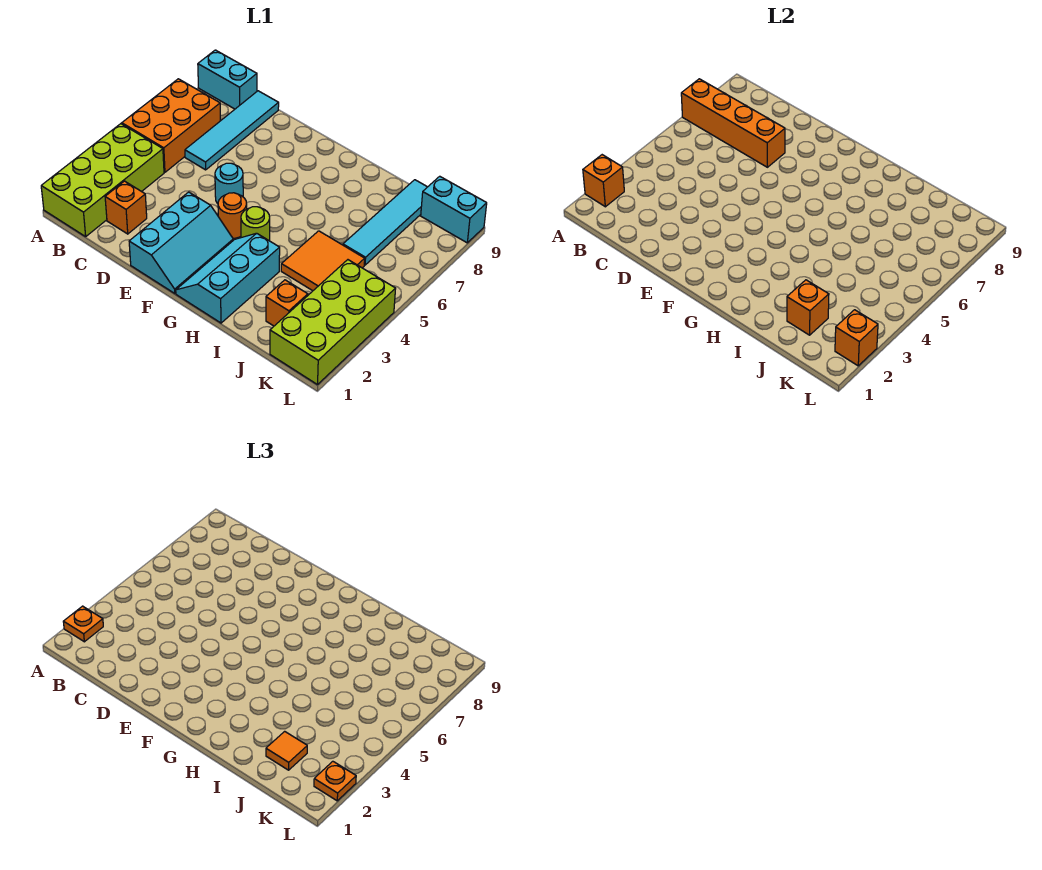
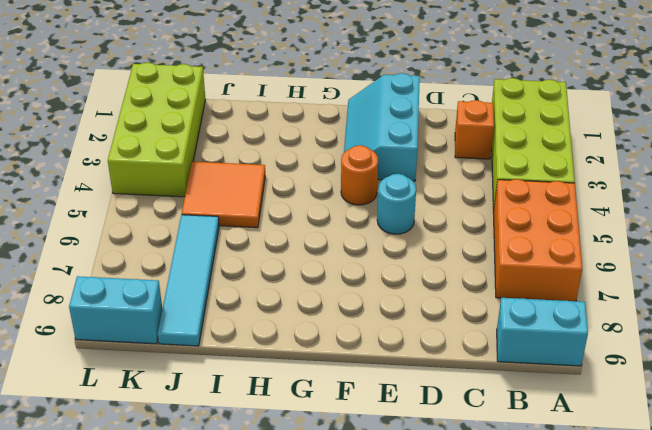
none -> cyan tile C6:C9 level 1
none -> cyan slope G1:H3 level 1 top H
none -> lime round brick G4 level 1

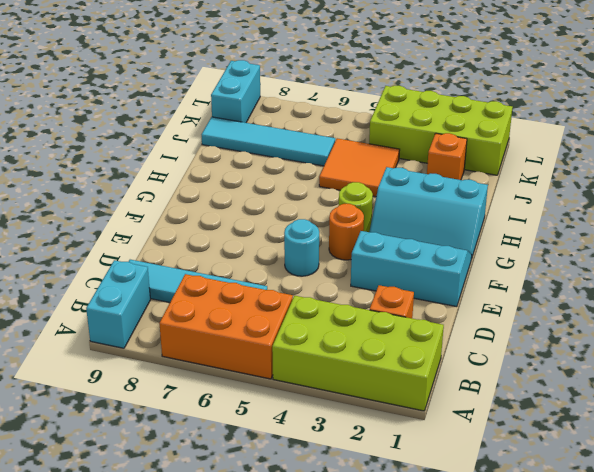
none -> orange brick A2 level 2
none -> orange brick A7:D7 level 2
none -> orange brick J2 level 2

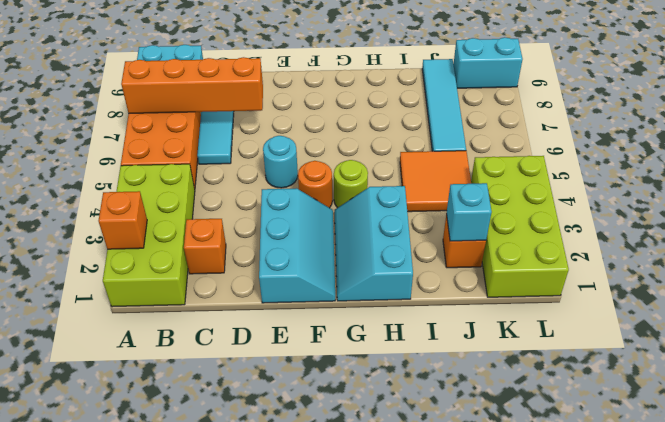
cyan brick J2 level 2 -> orange brick J2 level 2
none -> orange brick L2 level 2
none -> orange plate A2 level 3
none -> orange tile J2 level 3

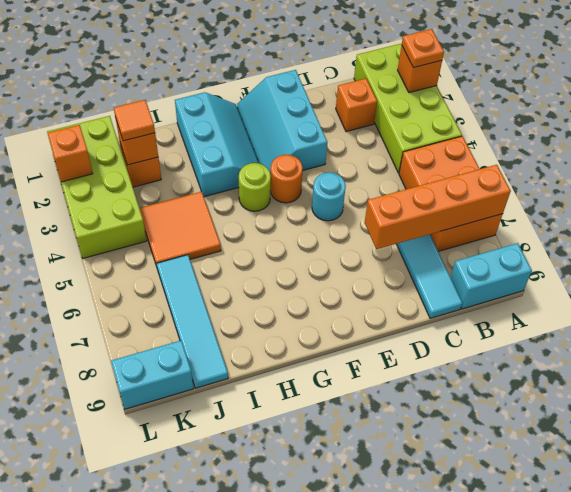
none -> orange plate L2 level 3

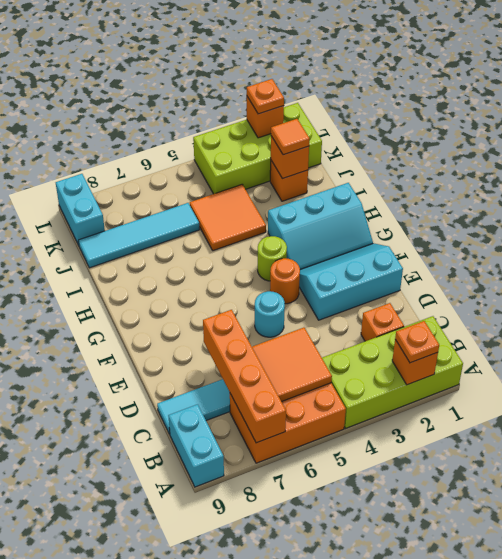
orange tile B5:C6 level 2 -> none

